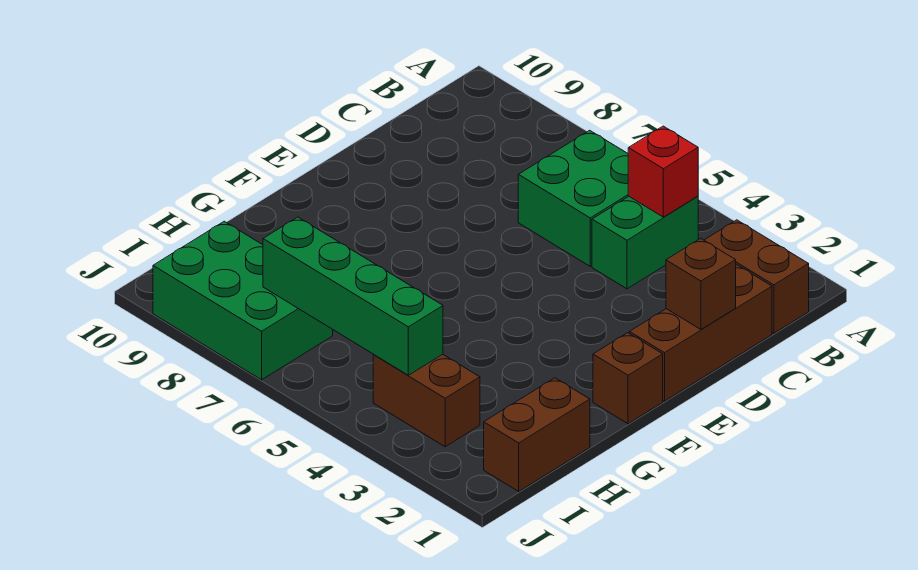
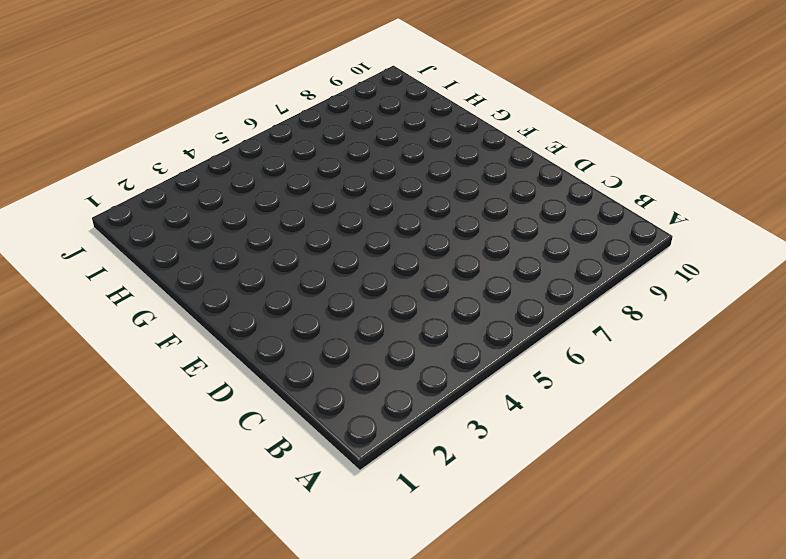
none -> brown brick B1:B2 level 1
none -> green brick B4:C4 level 1

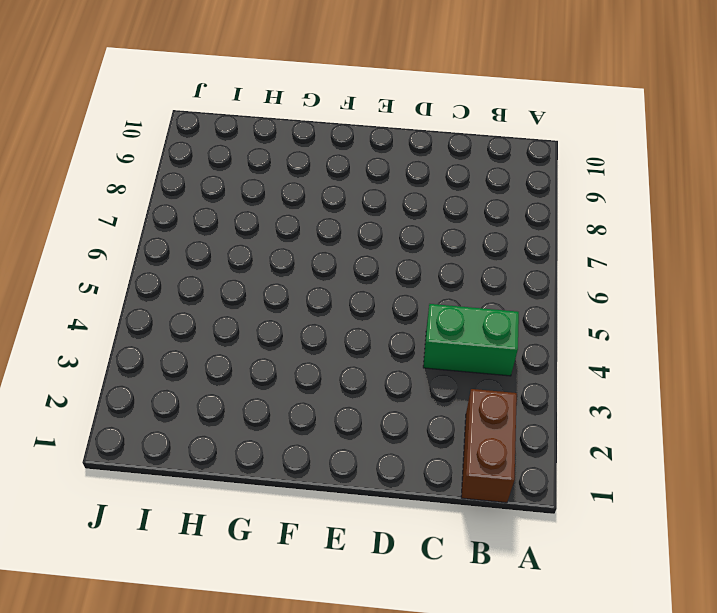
none -> green brick B5:C6 level 1
none -> brown brick C1:E1 level 1

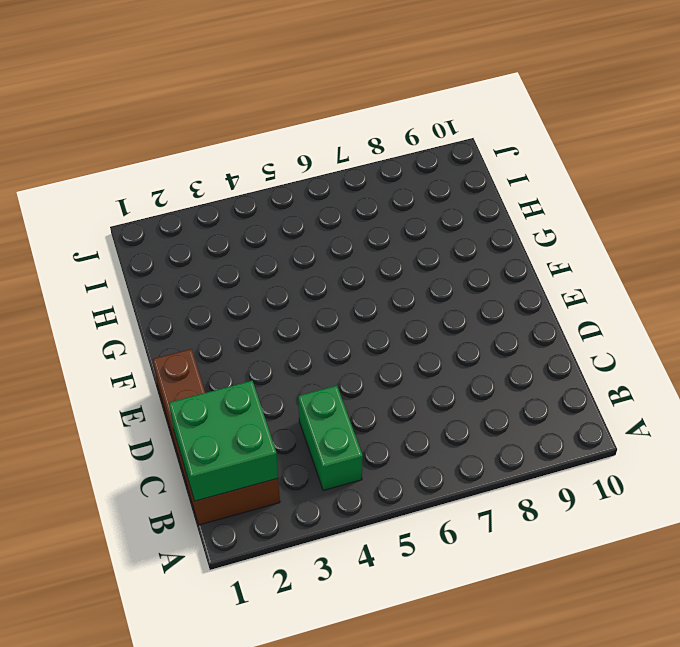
green brick B1:C2 level 2 -> green brick B5:C6 level 1
none -> brown brick F1 level 1
none -> brown brick H1:I1 level 1

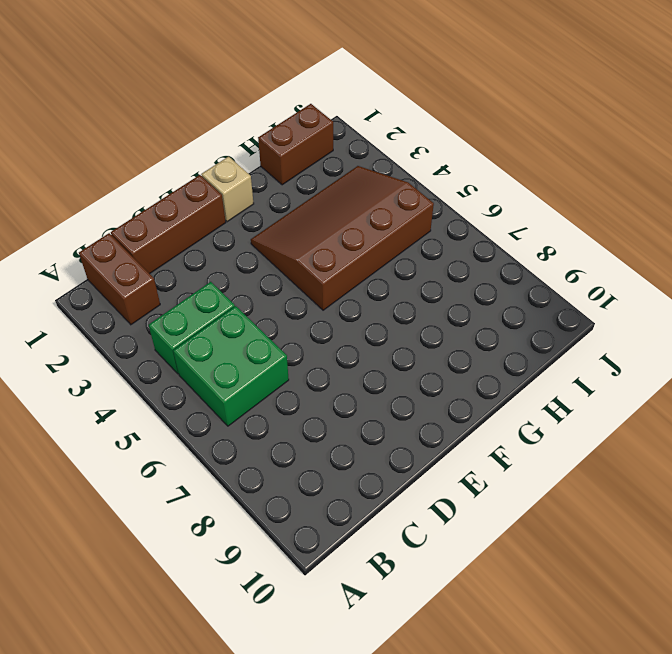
tan brick F1 level 1 -> brown brick F1 level 1
brown slope F3:I5 level 1 top 5 -> brown brick I3:I4 level 1
none -> green brick I7:J9 level 1
none -> red brick B4 level 2

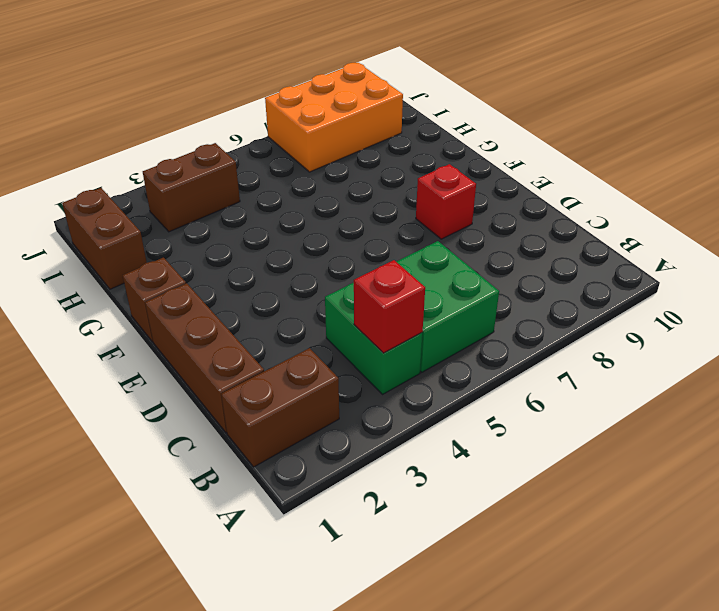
red brick E8 level 1 -> none
orange brick I7:J9 level 1 -> green brick I7:J9 level 1
none -> brown brick D1 level 2
none -> green brick I4:I7 level 2

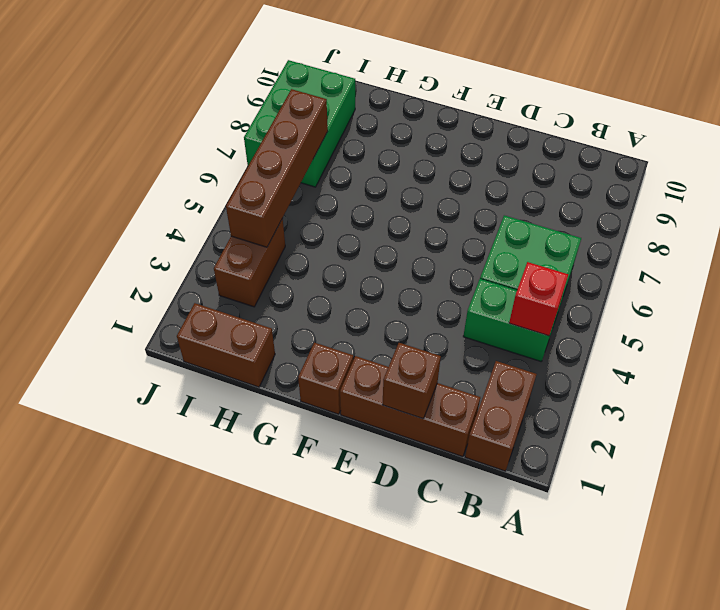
brown brick I4:I7 level 2 -> green brick I4:I7 level 2

